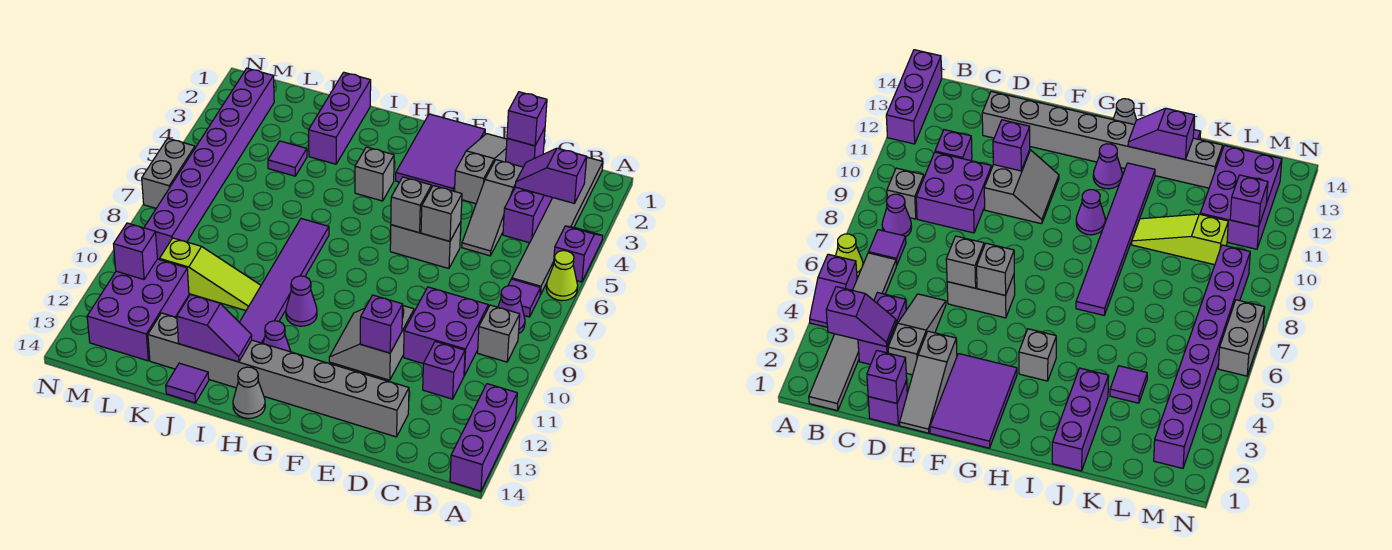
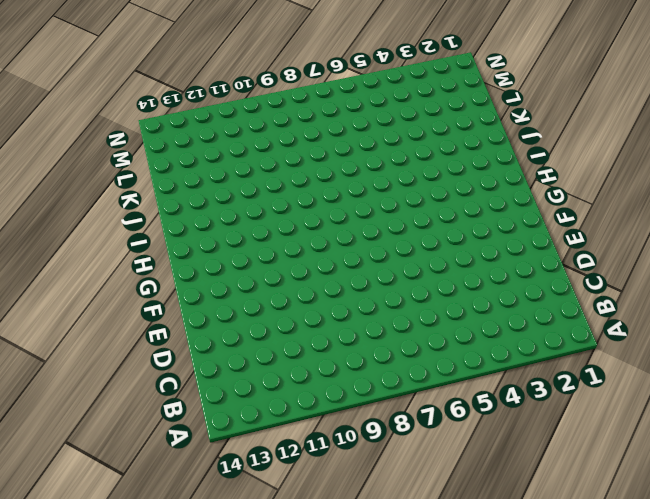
none -> purple slope A4:A5 level 1 top 5
none -> lime cone A6 level 1
none -> purple brick A12:A14 level 1
none -> grey tile B1:B6 level 1

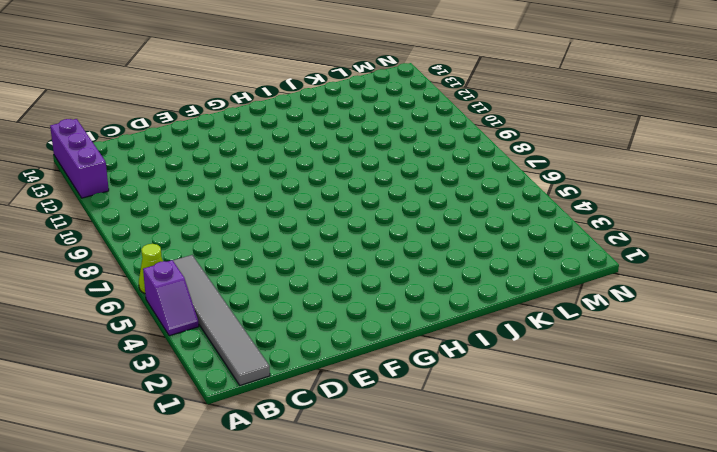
none -> purple tile B7 level 1
none -> purple cone B8 level 1
none -> grey brick B9 level 1
none -> purple brick C3:C4 level 1

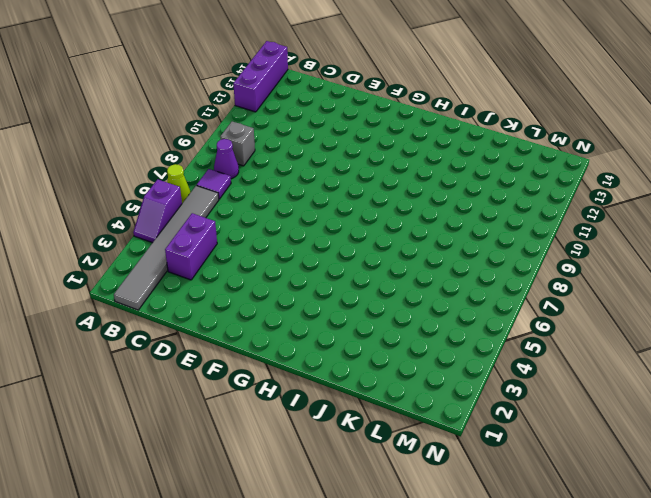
none -> purple brick C9:D10 level 1
none -> purple brick C11 level 1
none -> purple brick D1 level 1
none -> grey slope D3:D5 level 1 top 3

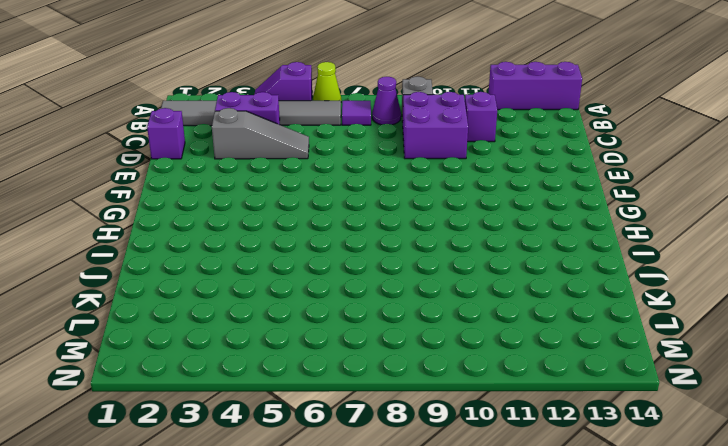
none -> grey brick D13:K13 level 1
none -> grey slope E1:E3 level 1 top 3
none -> grey brick E6:F6 level 1
none -> grey slope E10:F11 level 1 top E

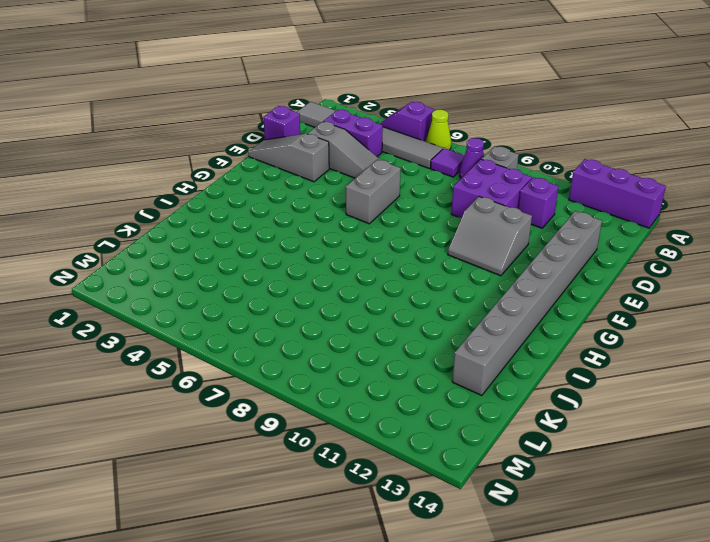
none -> purple tile F1:G3 level 1
none -> grey brick H4 level 1
none -> purple cone H10 level 1
none -> purple cone H12 level 1

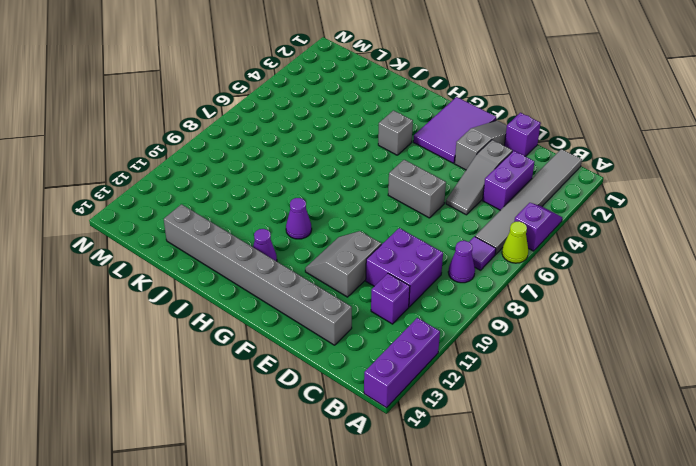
none -> grey brick B9 level 1
none -> grey cone H14 level 1
none -> purple tile I7:I12 level 1
none -> purple brick J1:J3 level 1

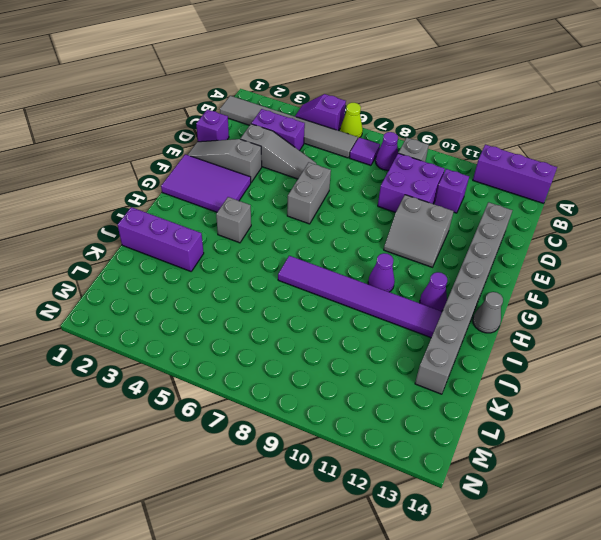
none -> lime slope J10:L10 level 1 top L
none -> purple tile J14 level 1
none -> purple tile K4 level 1
none -> purple brick L11:M13 level 1

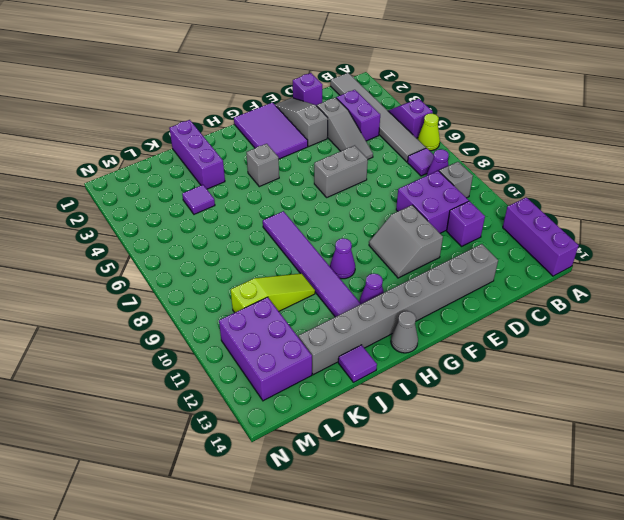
none -> purple brick M2:M9 level 1
none -> grey brick N6:N7 level 1
none -> purple slope B3:C3 level 2 top B
none -> purple brick D1 level 2

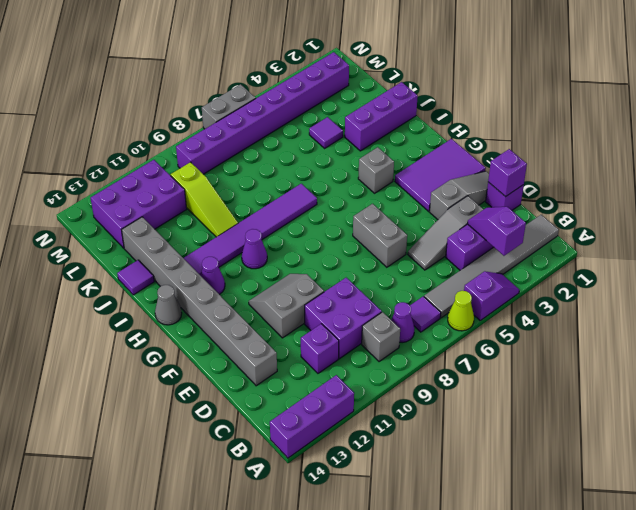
none -> grey brick E6 level 2
none -> purple brick E11 level 2
none -> grey brick F6 level 2
none -> purple slope I13:J13 level 2 top J

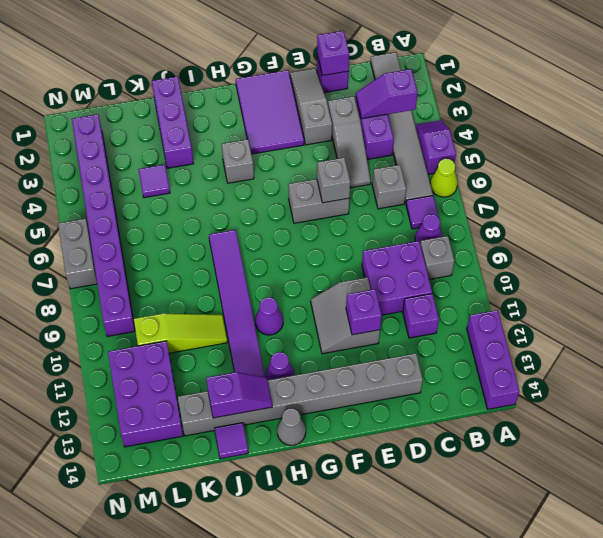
grey brick C6 level 1 -> grey brick F6 level 2
none -> purple brick M11 level 2

